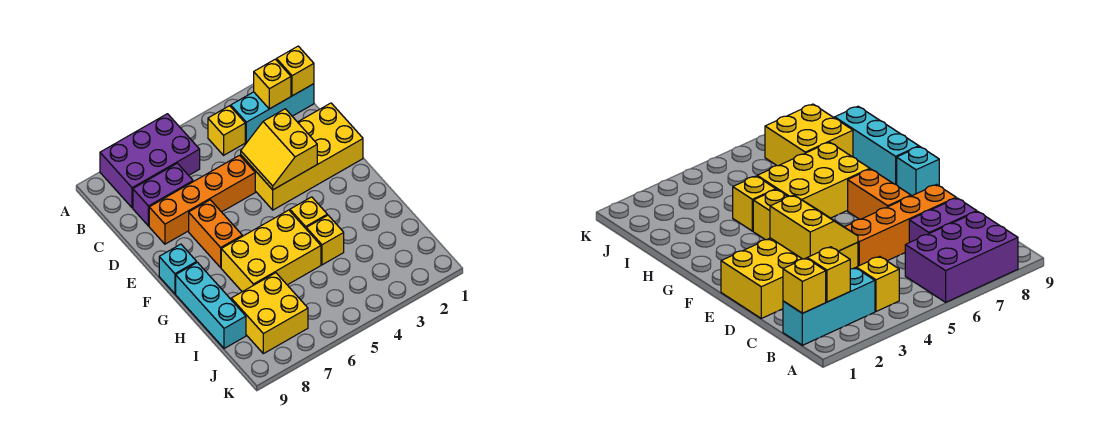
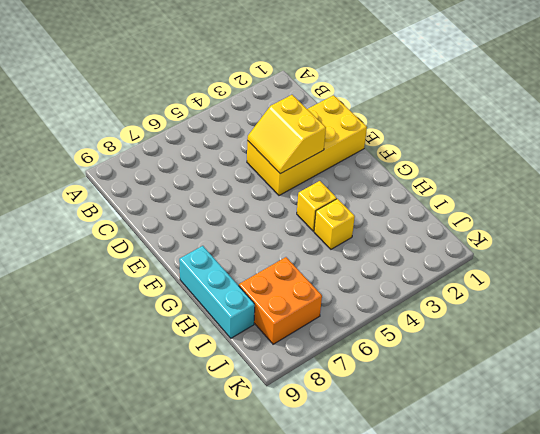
orange brick I7:J8 level 1 -> yellow brick I7:J8 level 1
none -> purple brick A6:B8 level 1
none -> cyan brick B1:B3 level 1
none -> yellow brick B4 level 1

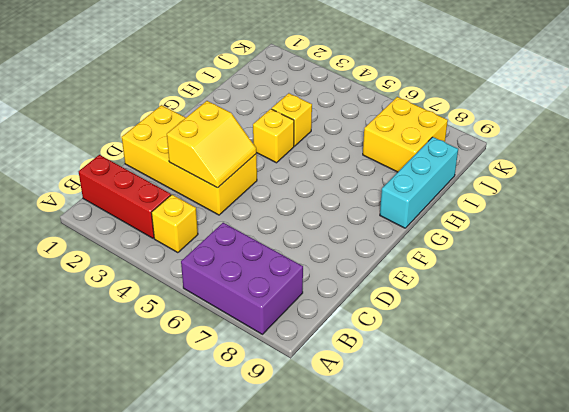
red brick B1:B3 level 1 -> cyan brick B1:B3 level 1
none -> purple brick C7:C8 level 1
none -> orange brick D5:D8 level 1
none -> orange brick E7:F7 level 1

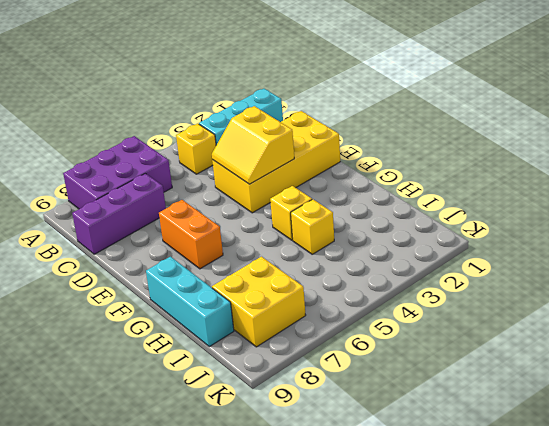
purple brick C7:C9 level 1 -> purple brick C7:C8 level 1
none -> orange brick D5:D8 level 1
none -> cyan brick F9 level 1
none -> yellow brick G5:H7 level 1

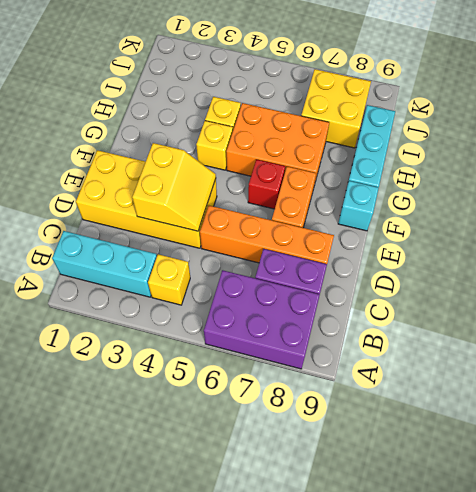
red brick F6 level 1 -> none
orange brick G5:H7 level 1 -> yellow brick G5:H7 level 1
none -> yellow brick B1 level 2
none -> yellow brick B2 level 2

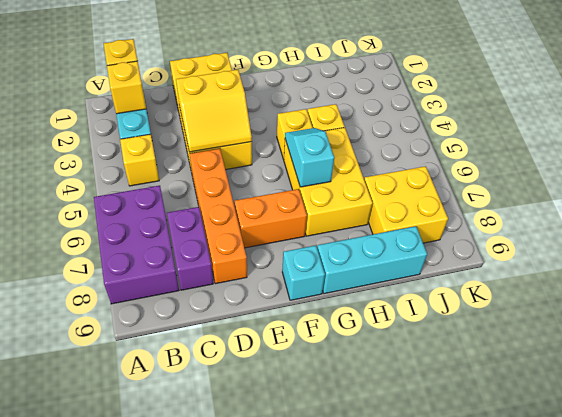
cyan slope G5:G6 level 2 top 6 -> none

